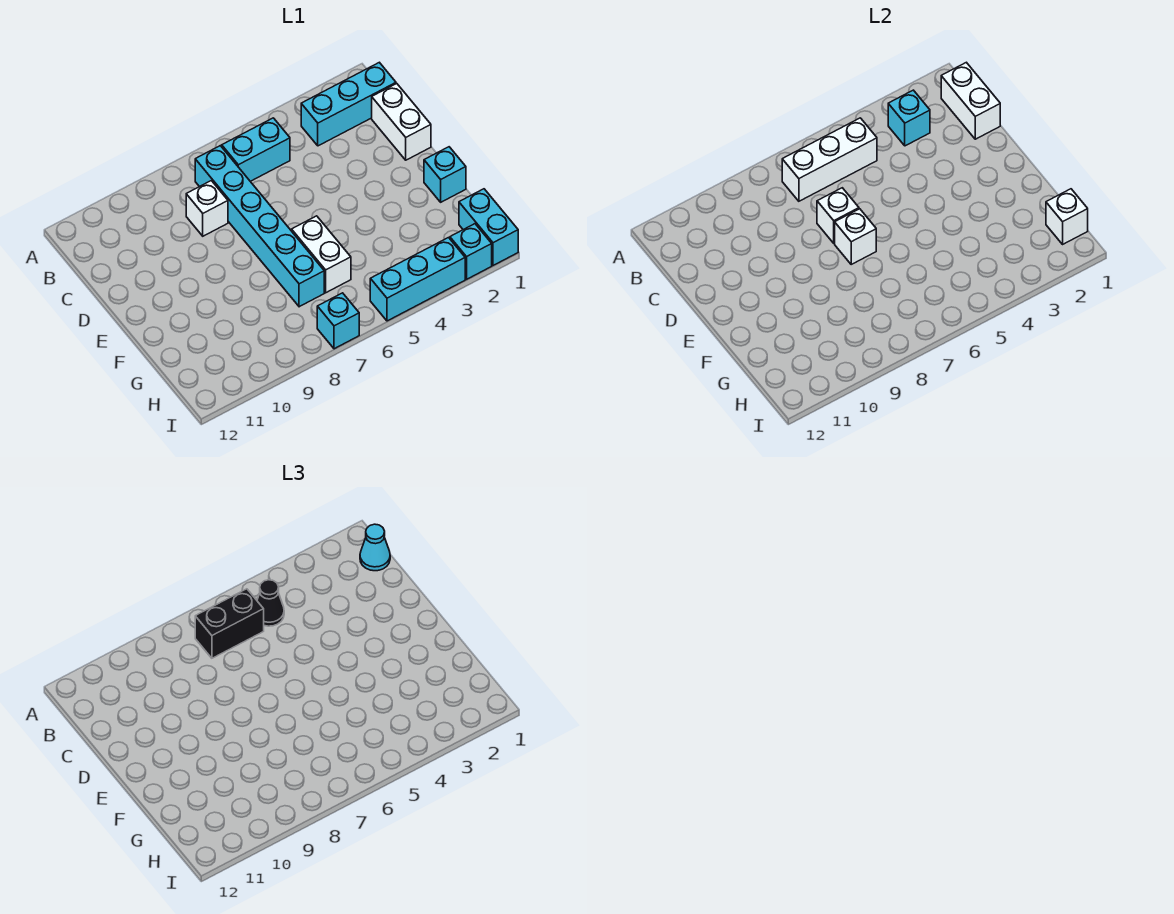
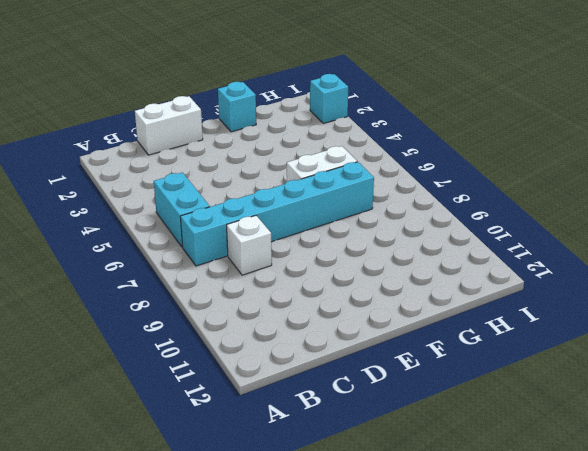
none -> cyan brick B1:B3 level 1
none -> cyan brick H1:I1 level 1
none -> cyan brick I3:I5 level 1

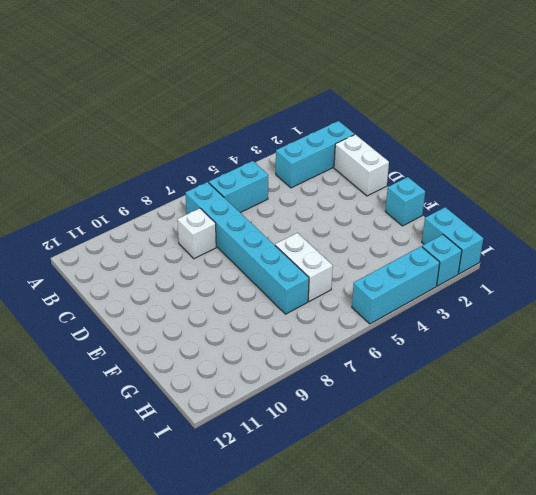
none -> cyan brick I7 level 1
none -> white brick B1:C1 level 2
none -> cyan brick B3 level 2

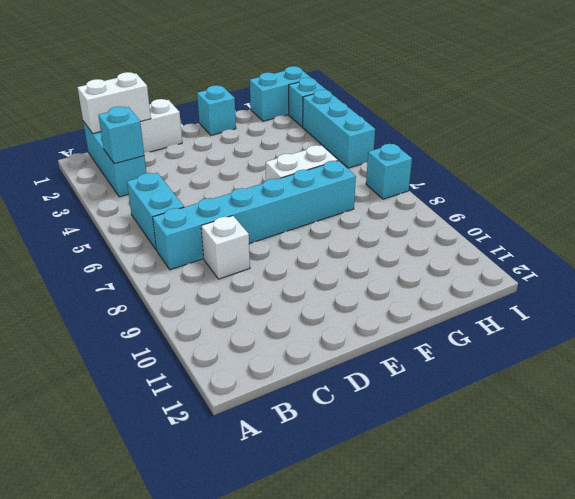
none -> white brick B5:B7 level 2
none -> white brick D7 level 2
none -> white brick E7 level 2

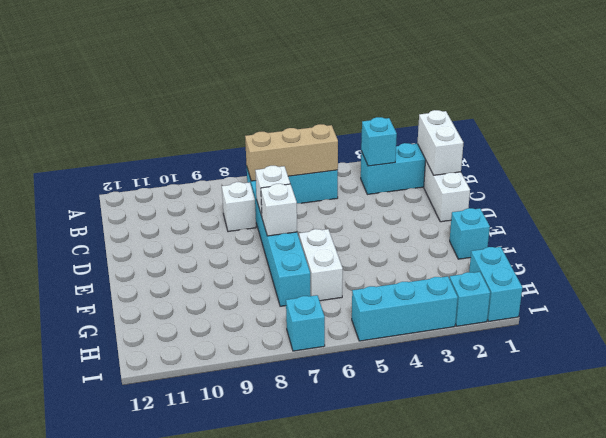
tan brick B5:B7 level 2 -> white brick B5:B7 level 2
none -> white brick H1 level 2
none -> cyan cone B1 level 3
none -> black cone B5 level 3

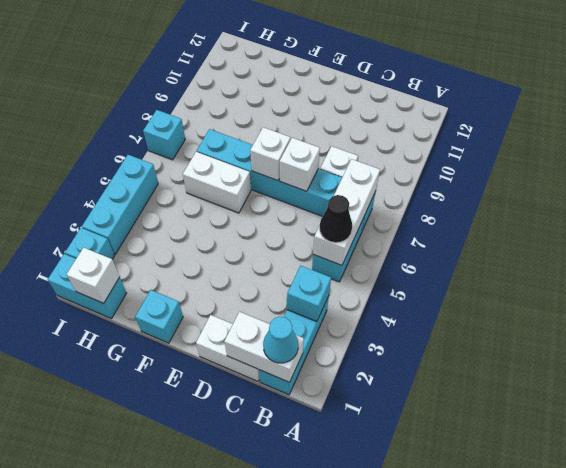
none -> black brick B6:B7 level 3

